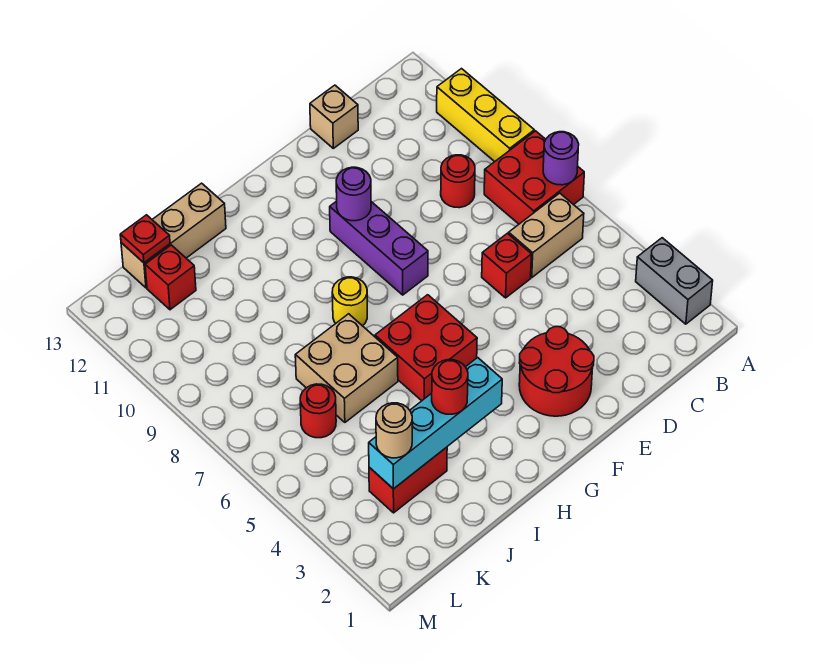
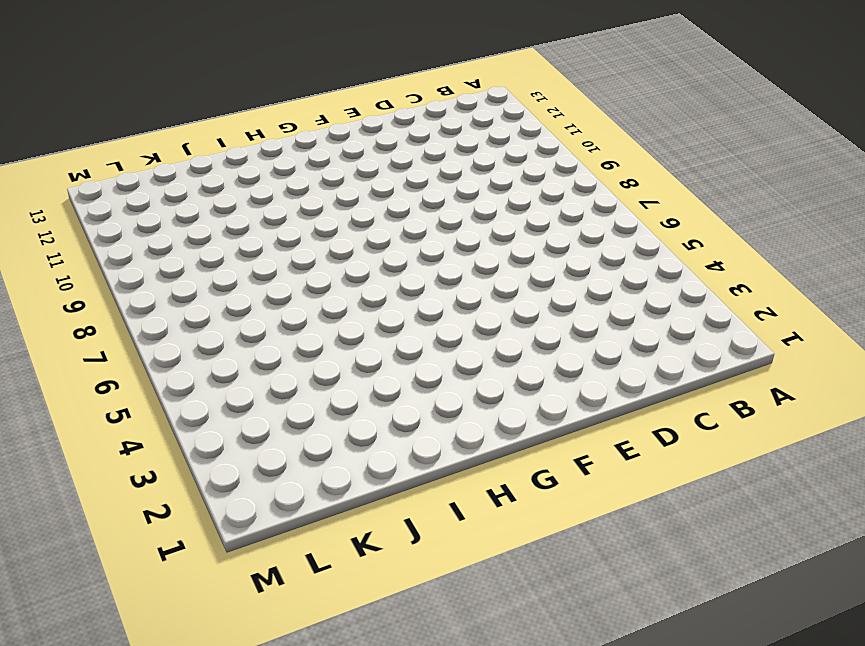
none -> grey brick A2:A3 level 1
none -> red brick A7:B8 level 1
none -> yellow brick A9:A11 level 1

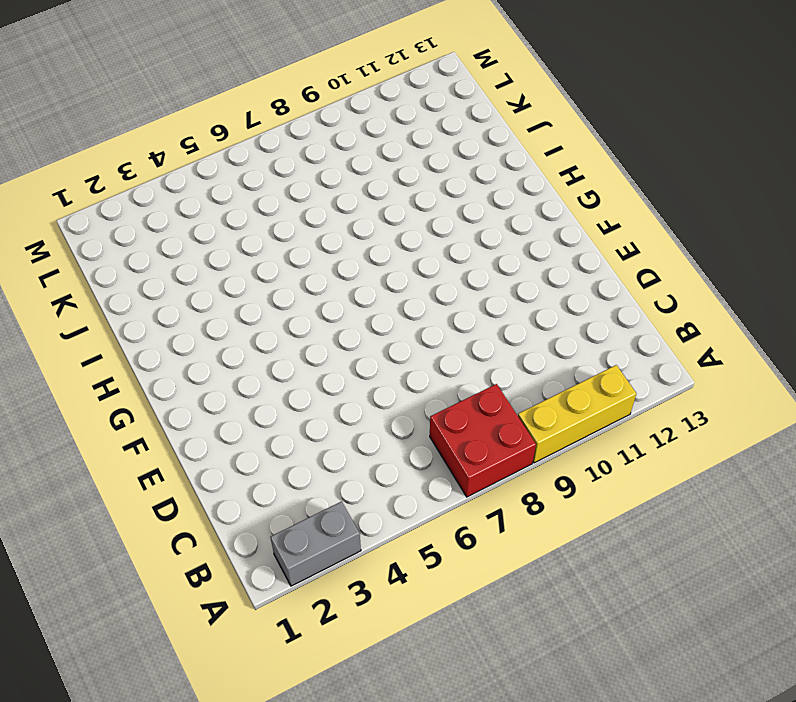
none -> tan brick B6:C6 level 1
none -> red round brick C9 level 1
none -> red brick D6 level 1

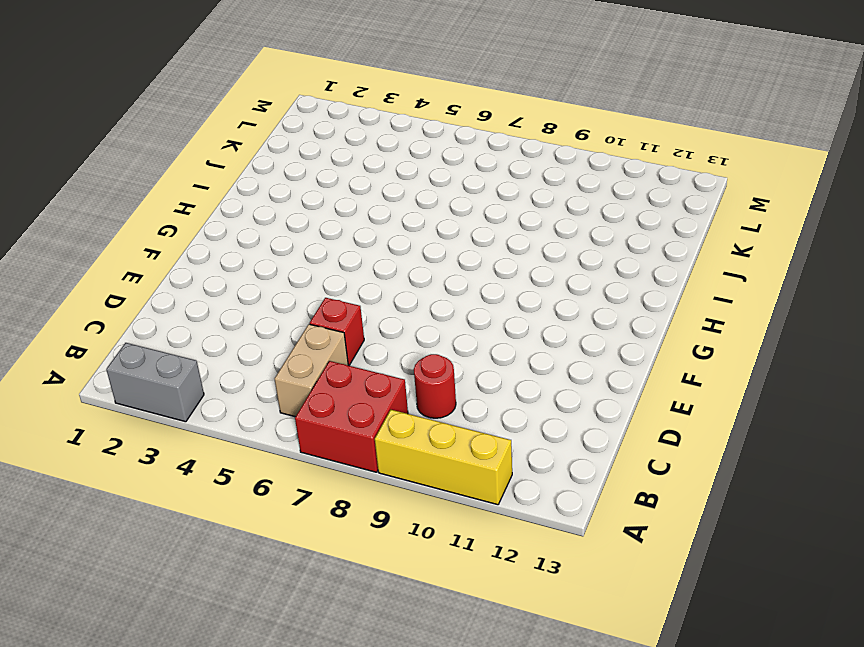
none -> tan brick D13 level 1
none -> red round brick E2:F3 level 1
none -> purple brick F8:F10 level 1

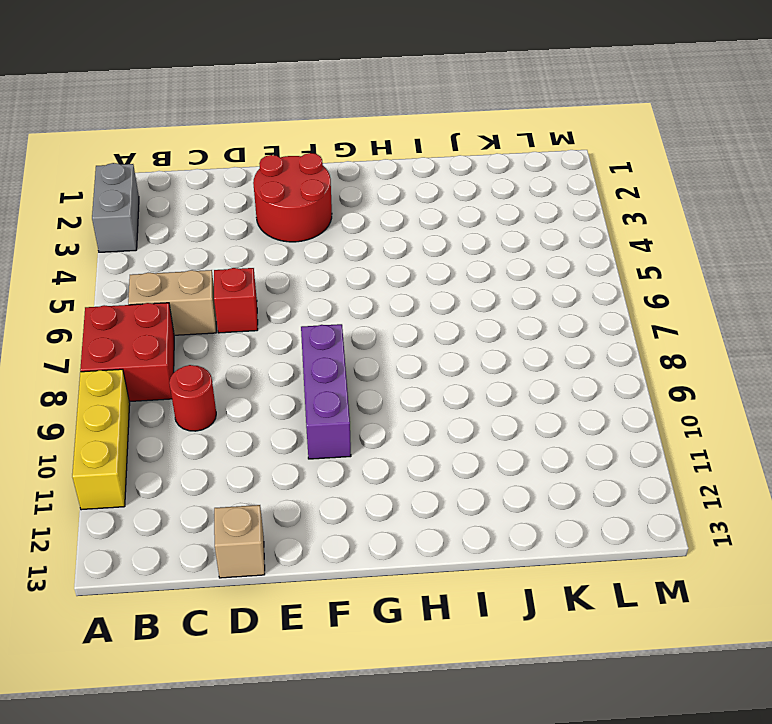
none -> red brick G5:H6 level 1
none -> yellow round brick H8 level 1
none -> tan brick I6:J7 level 1

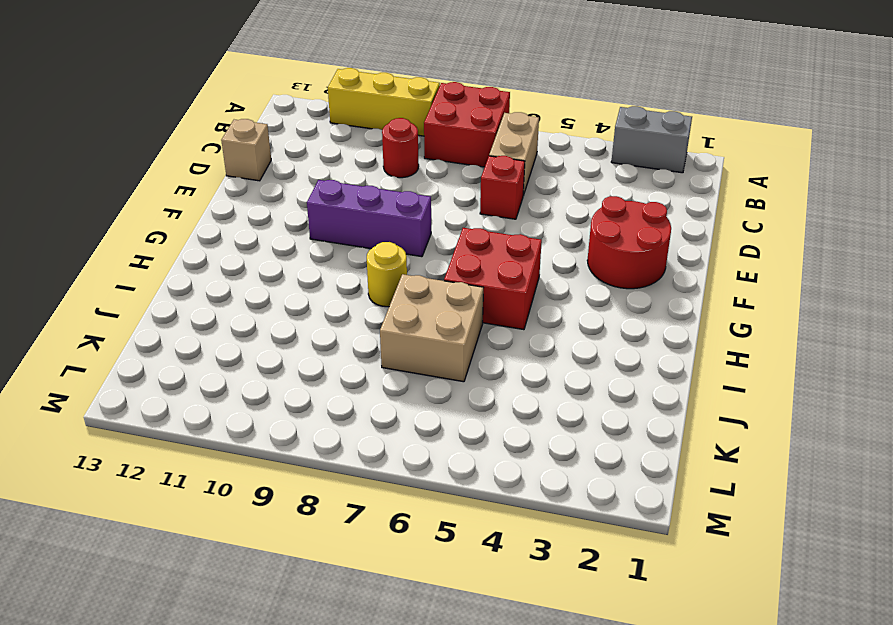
none -> tan brick I13:K13 level 1
none -> red brick J3:K3 level 1
none -> red round brick K6 level 1

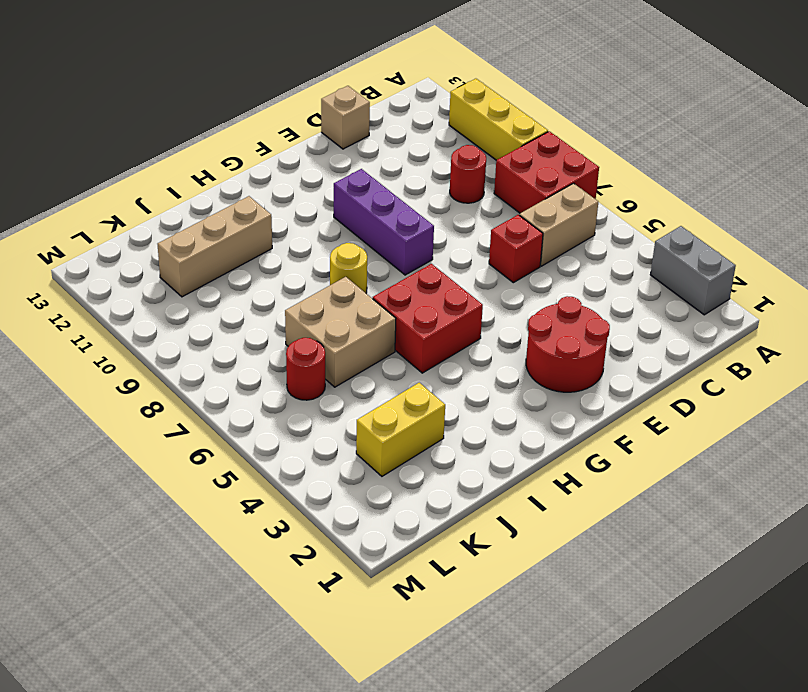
tan brick I11:K11 level 1 -> tan brick I13:K13 level 1
yellow brick J3:K3 level 1 -> red brick J3:K3 level 1
none -> red brick K12 level 1
none -> purple round brick A7 level 2
none -> purple round brick F10 level 2

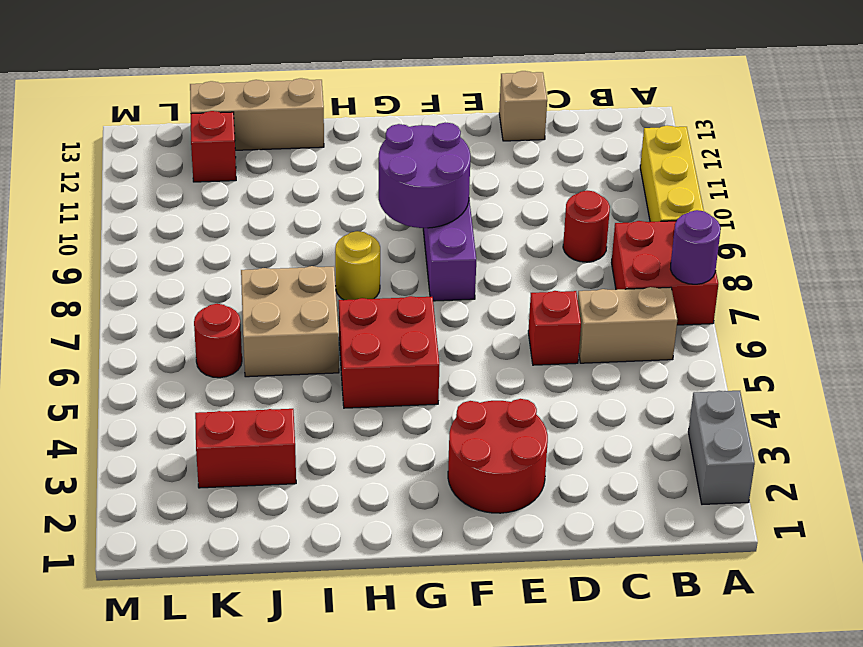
purple round brick F9:G10 level 2 -> purple round brick F10 level 2
none -> cyan brick H3:K3 level 2
none -> red plate K13 level 2
none -> red round brick I3 level 3

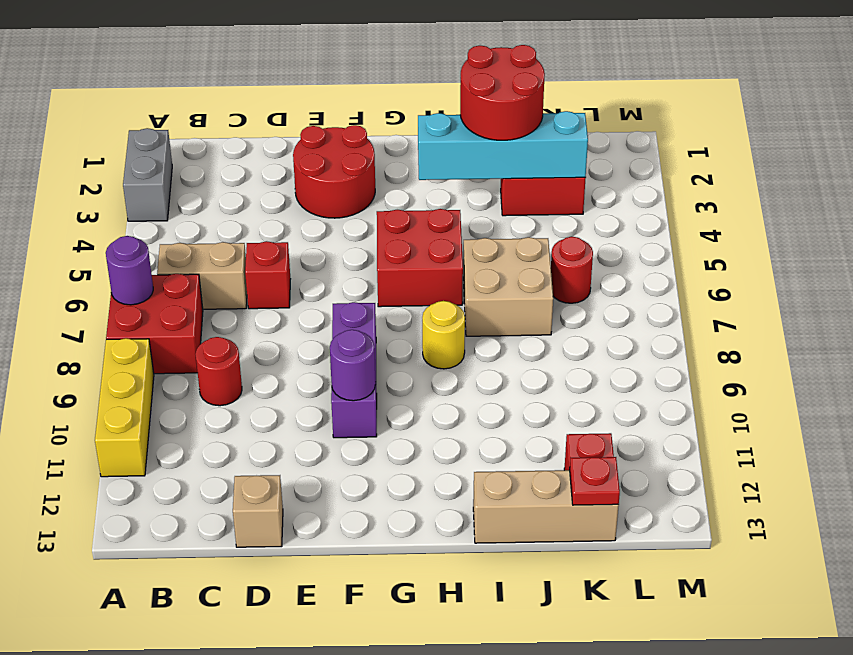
red round brick I2:J3 level 3 -> red round brick I3 level 3
none -> tan round brick K3 level 3

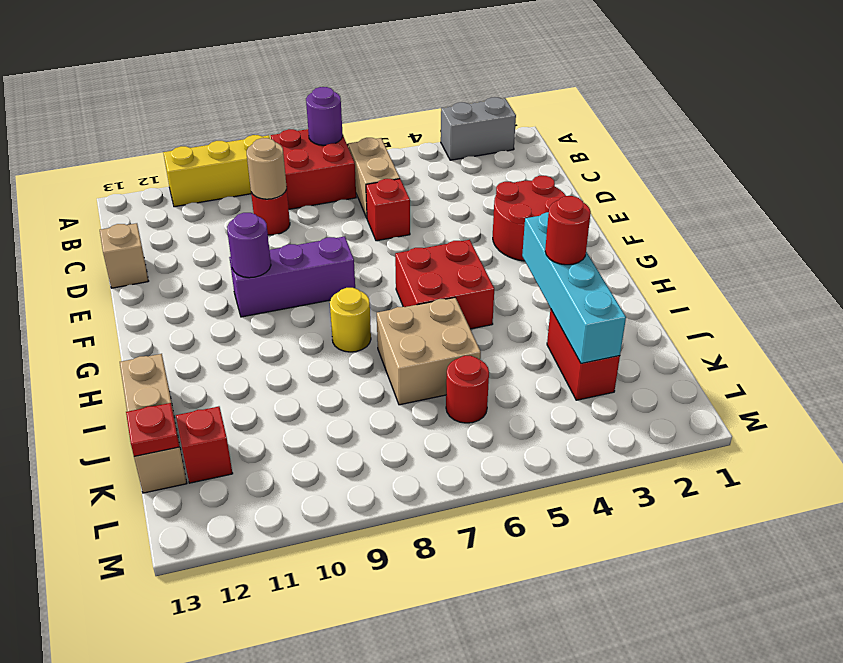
tan round brick C9 level 2 -> tan round brick K3 level 3

